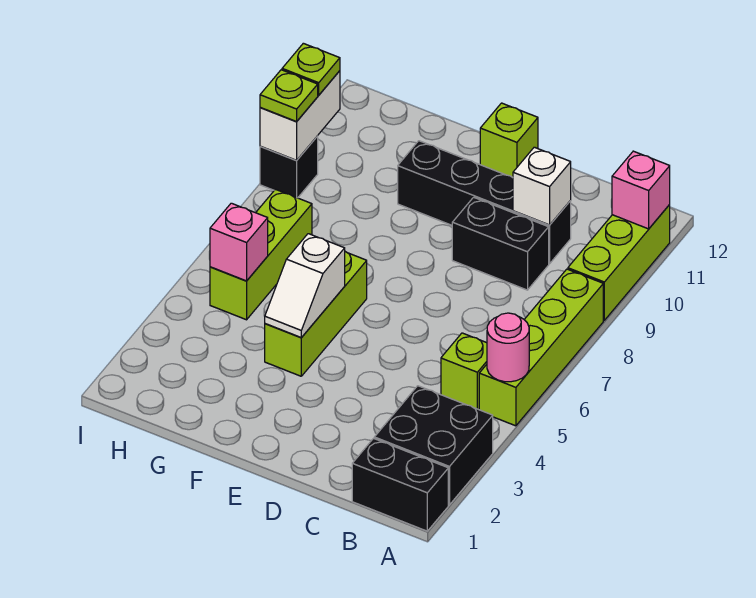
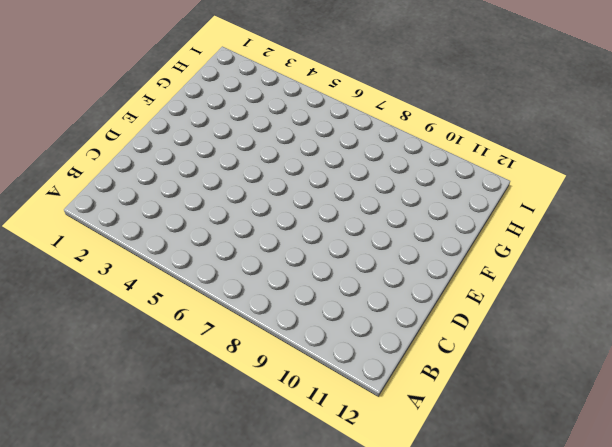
none -> black brick A1:B1 level 1
none -> black brick A2:B3 level 1
none -> lime brick A5:A8 level 1

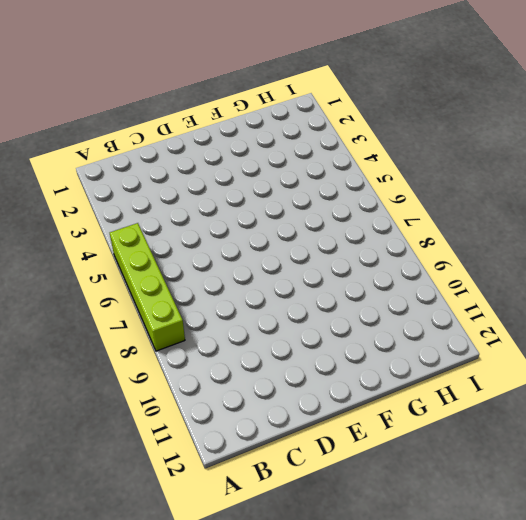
none -> black brick A1:B1 level 1
none -> black brick A2:B3 level 1
none -> lime brick A9:A11 level 1

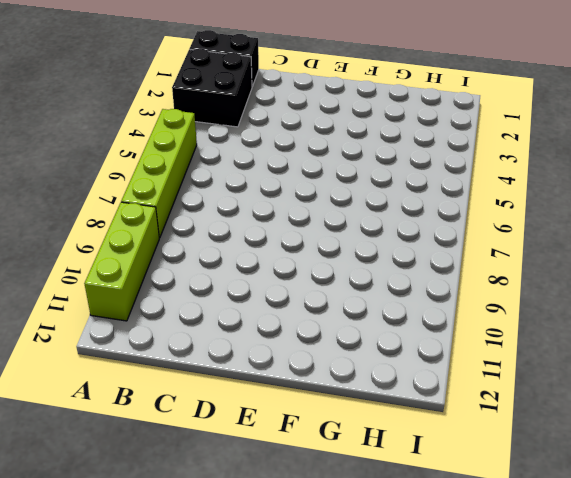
none -> lime brick B5 level 1
none -> black brick C9:D9 level 1
none -> black brick C10:F10 level 1

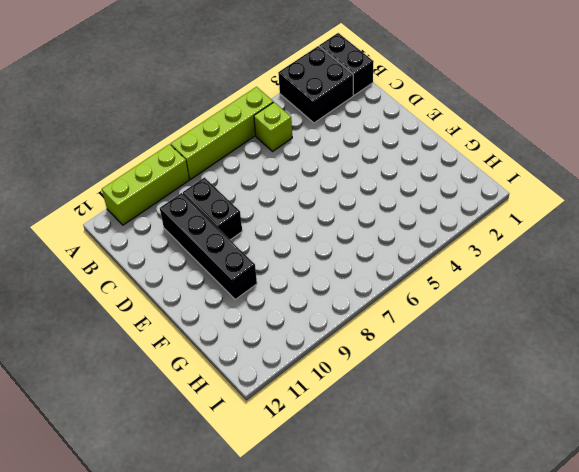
none -> lime brick E12 level 1
none -> lime brick F4:F6 level 1
none -> lime brick H5:H7 level 1

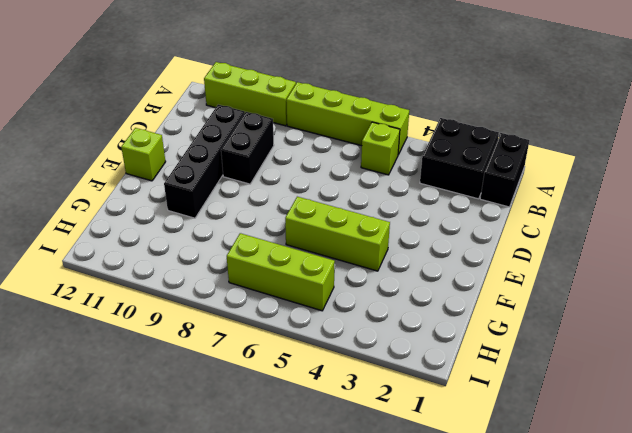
none -> black brick I9 level 1
none -> pink round brick A5 level 2
none -> pink brick A11 level 2

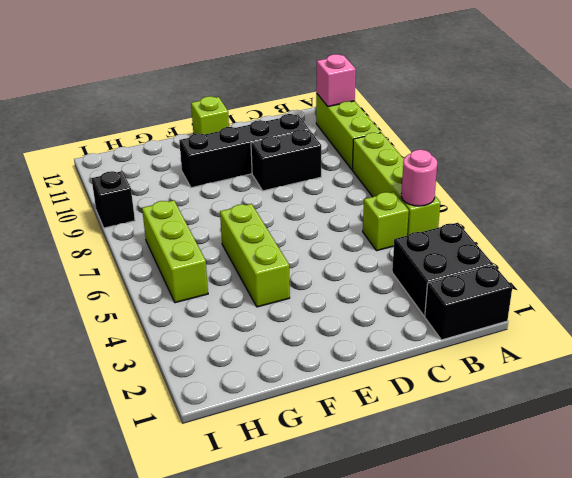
none -> white brick C10 level 2
none -> white slope F4:F5 level 2 top 5
none -> pink brick H5 level 2

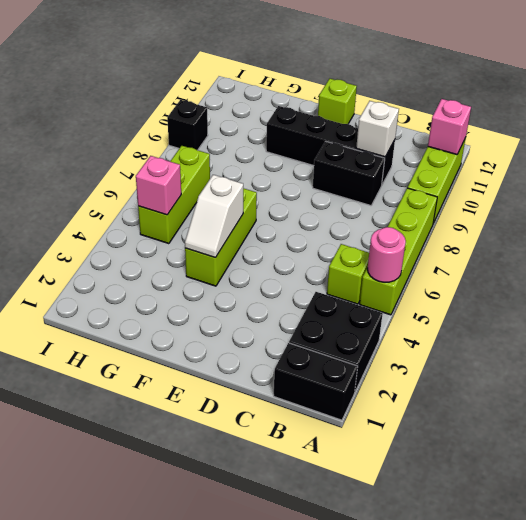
none -> white brick I9:I10 level 2
none -> lime plate I9 level 3
none -> lime plate I10 level 3

